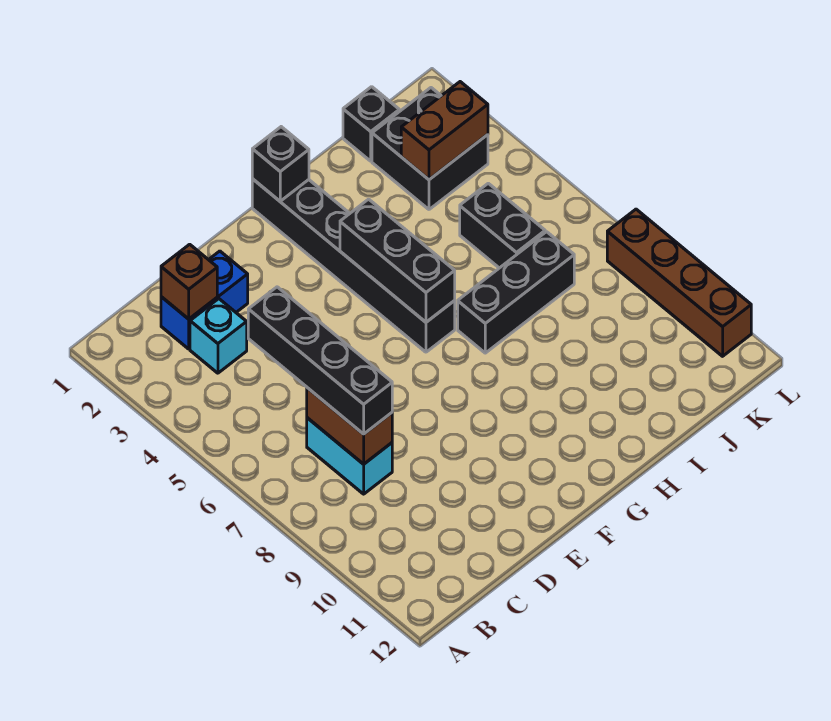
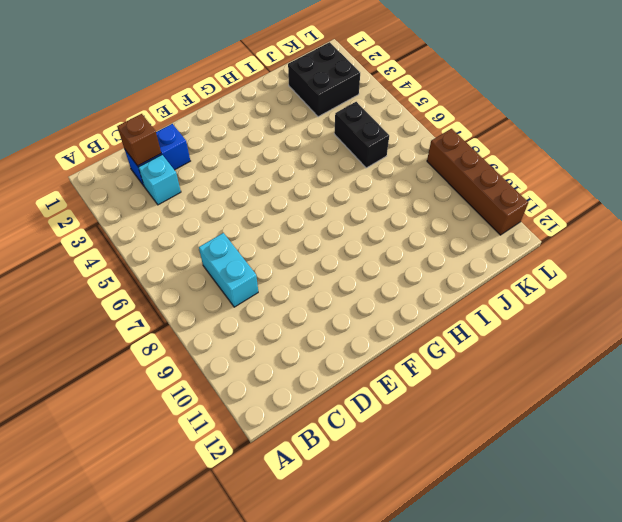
none -> black brick G1:G6 level 1
none -> black brick H7:J7 level 1
none -> black brick J1 level 1

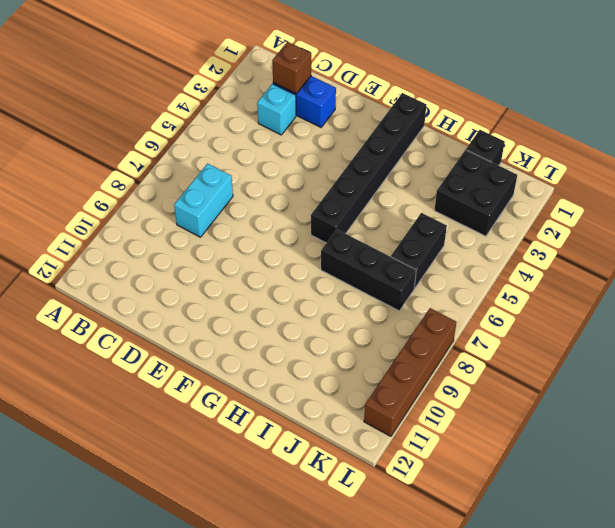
none -> brown brick C7:C8 level 2
none -> black brick G1 level 2
none -> black brick G4:G6 level 2

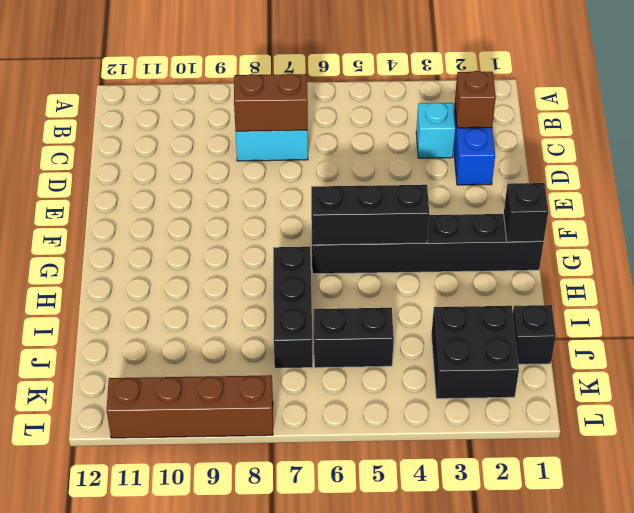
none -> brown brick J3:K3 level 2
none -> black brick C5:C8 level 3

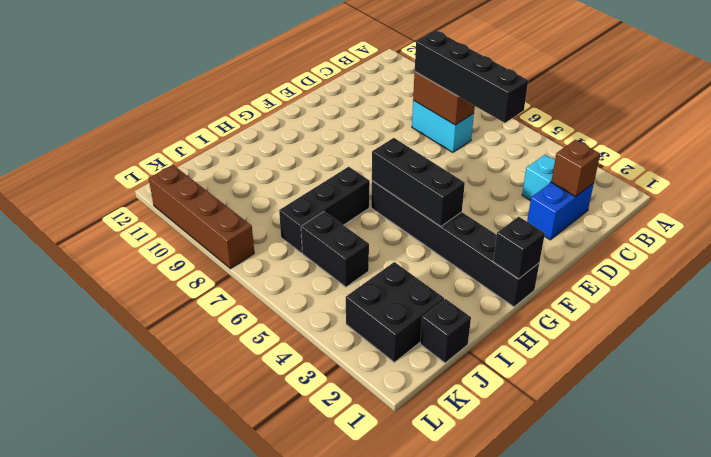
none -> brown brick J3:K3 level 2

